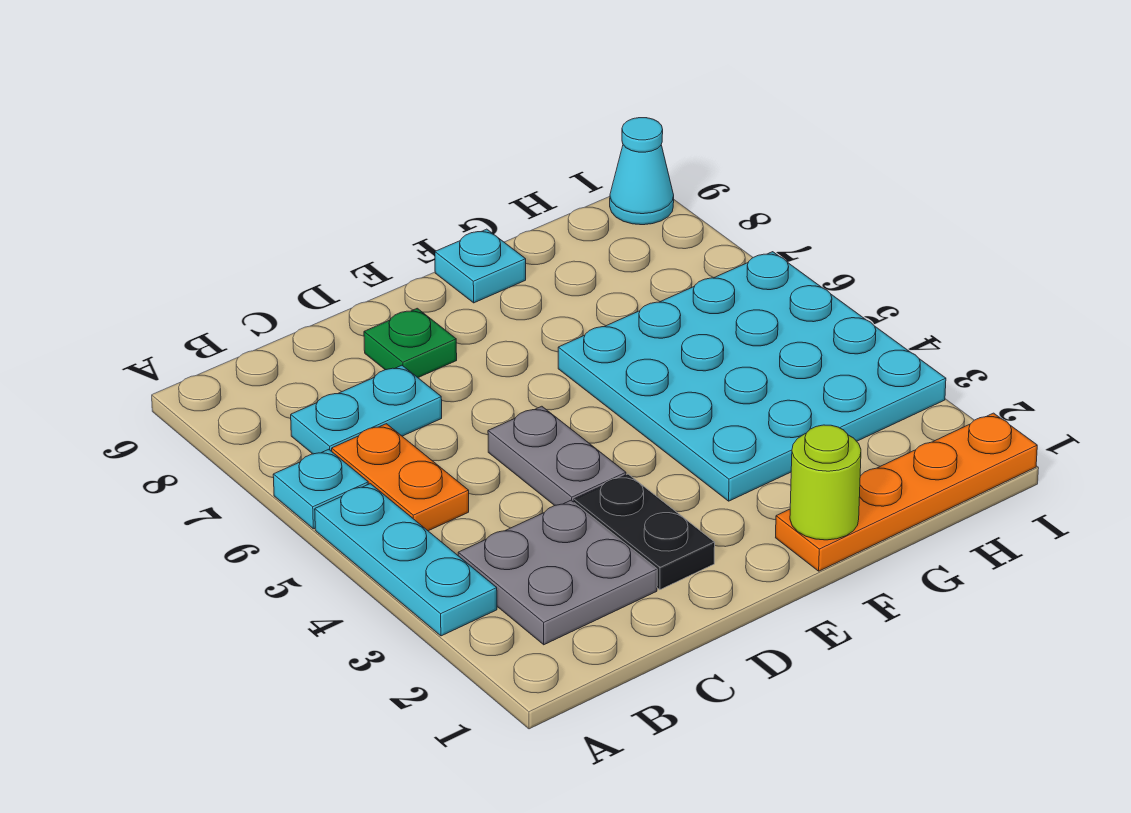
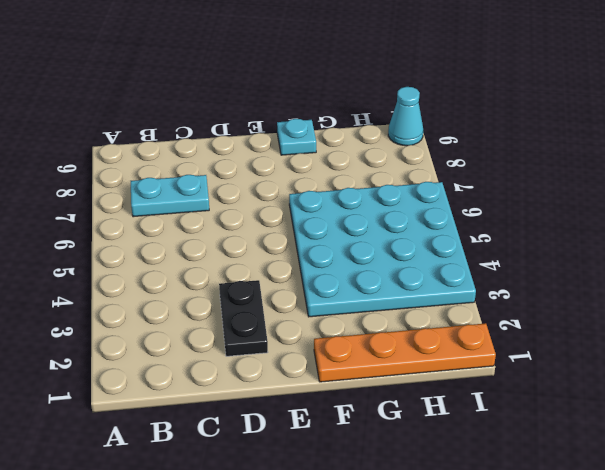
none -> cyan plate A3:A5 level 1
none -> cyan plate A6 level 1
none -> grey plate B2:C3 level 1

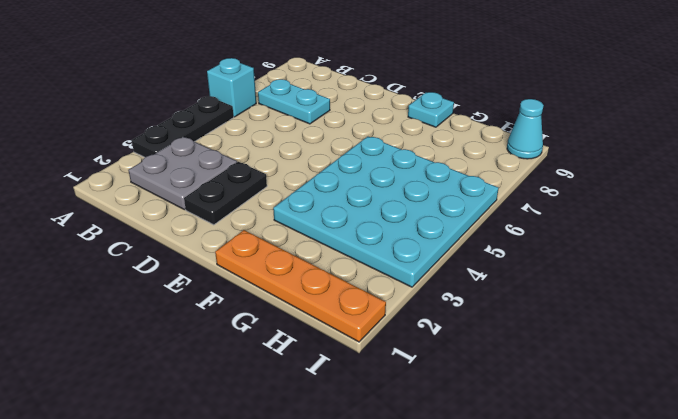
black plate A3:A5 level 1 -> cyan plate A3:A5 level 1
cyan brick A6 level 1 -> cyan plate A6 level 1
none -> orange plate B5:B6 level 1
none -> grey plate D4:D5 level 1
none -> green plate D8 level 1

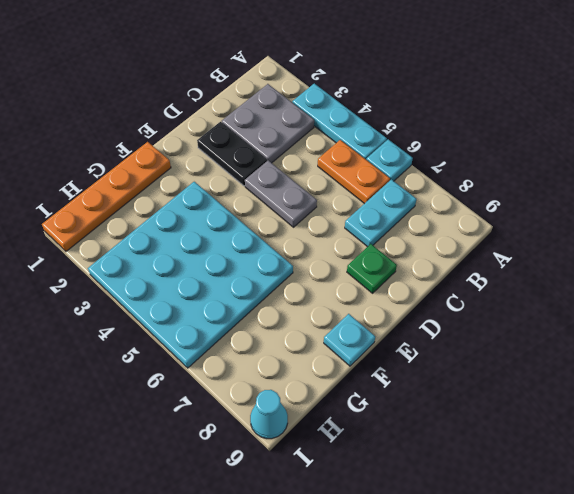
none -> lime round brick F1 level 2

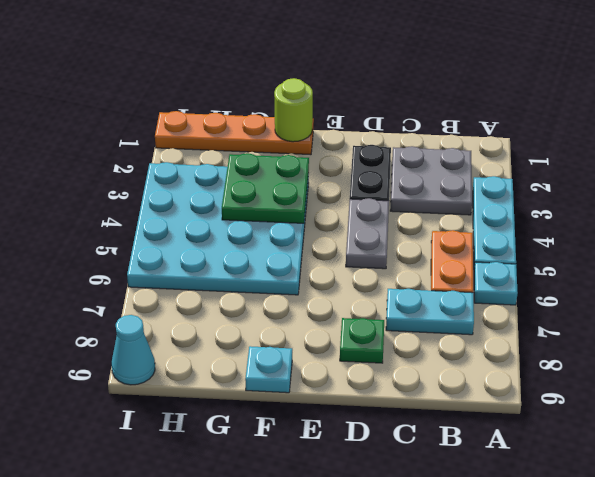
green plate F3:G4 level 2 -> none

